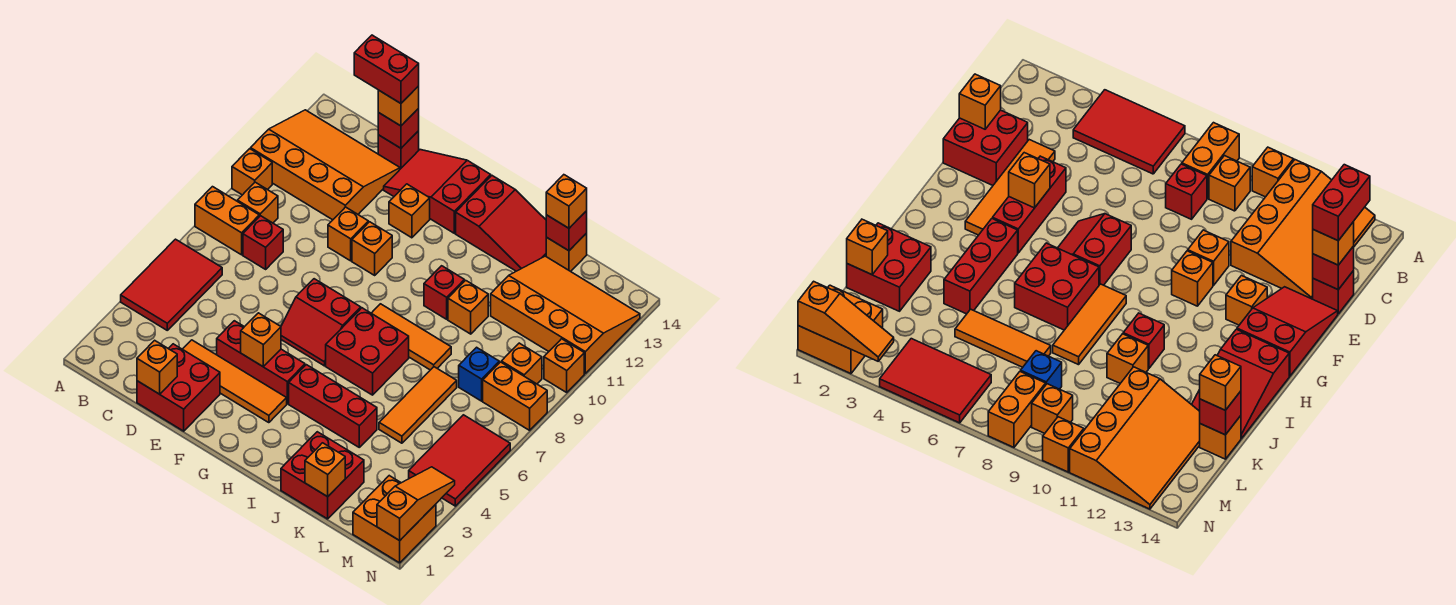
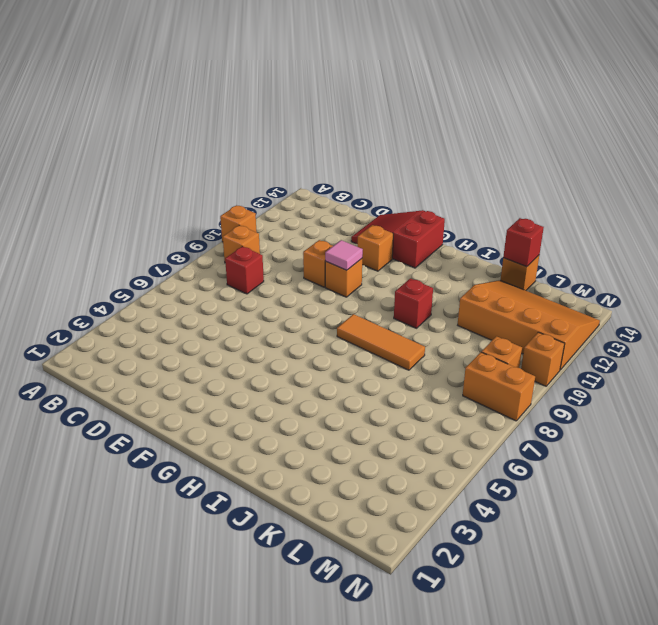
pink tile F10 level 2 -> none
none -> red tile A4:B6 level 1
none -> orange brick A8:B8 level 1
none -> orange slope A11:D13 level 1 top 11
none -> red brick D1:E2 level 1

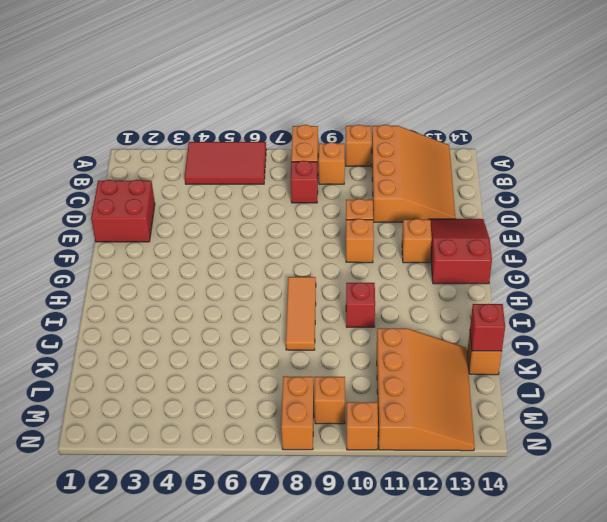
none -> orange tile D3:G3 level 1
none -> red brick D14 level 1
none -> red brick E4:G4 level 1
none -> red slope F6:G7 level 1 top 7

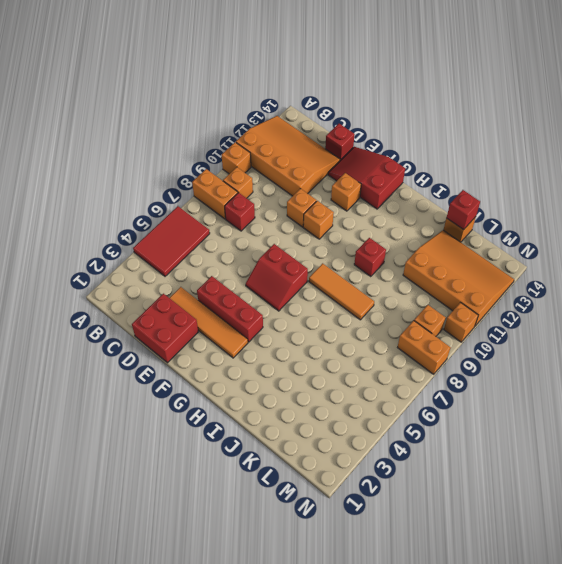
none -> red brick H4:J4 level 1
none -> red brick H6:I7 level 1
none -> red slope H13:J14 level 1 top H
none -> red brick J1:K2 level 1

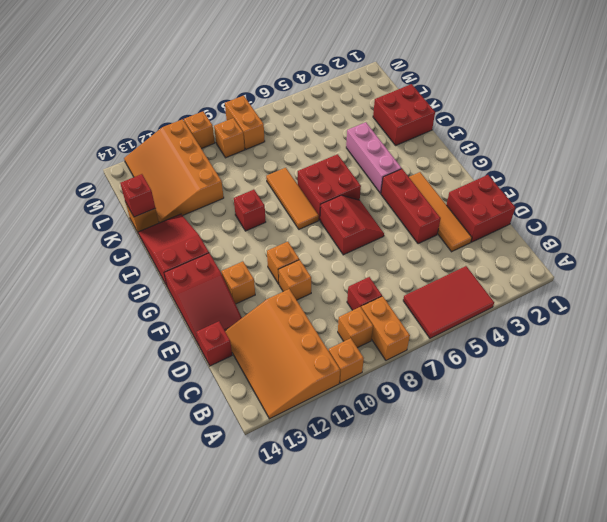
pink brick H4:J4 level 1 -> red brick H4:J4 level 1
none -> orange brick J10 level 1
none -> orange tile K5:K7 level 1
none -> blue brick L8 level 1
none -> orange brick M1:N2 level 1

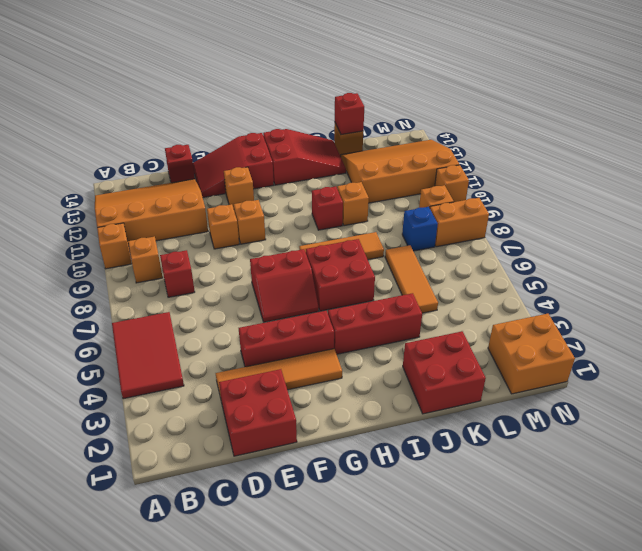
none -> orange brick A8:B8 level 1
none -> red tile M4:N6 level 1
none -> orange brick D1 level 2
none -> red brick D14 level 2

